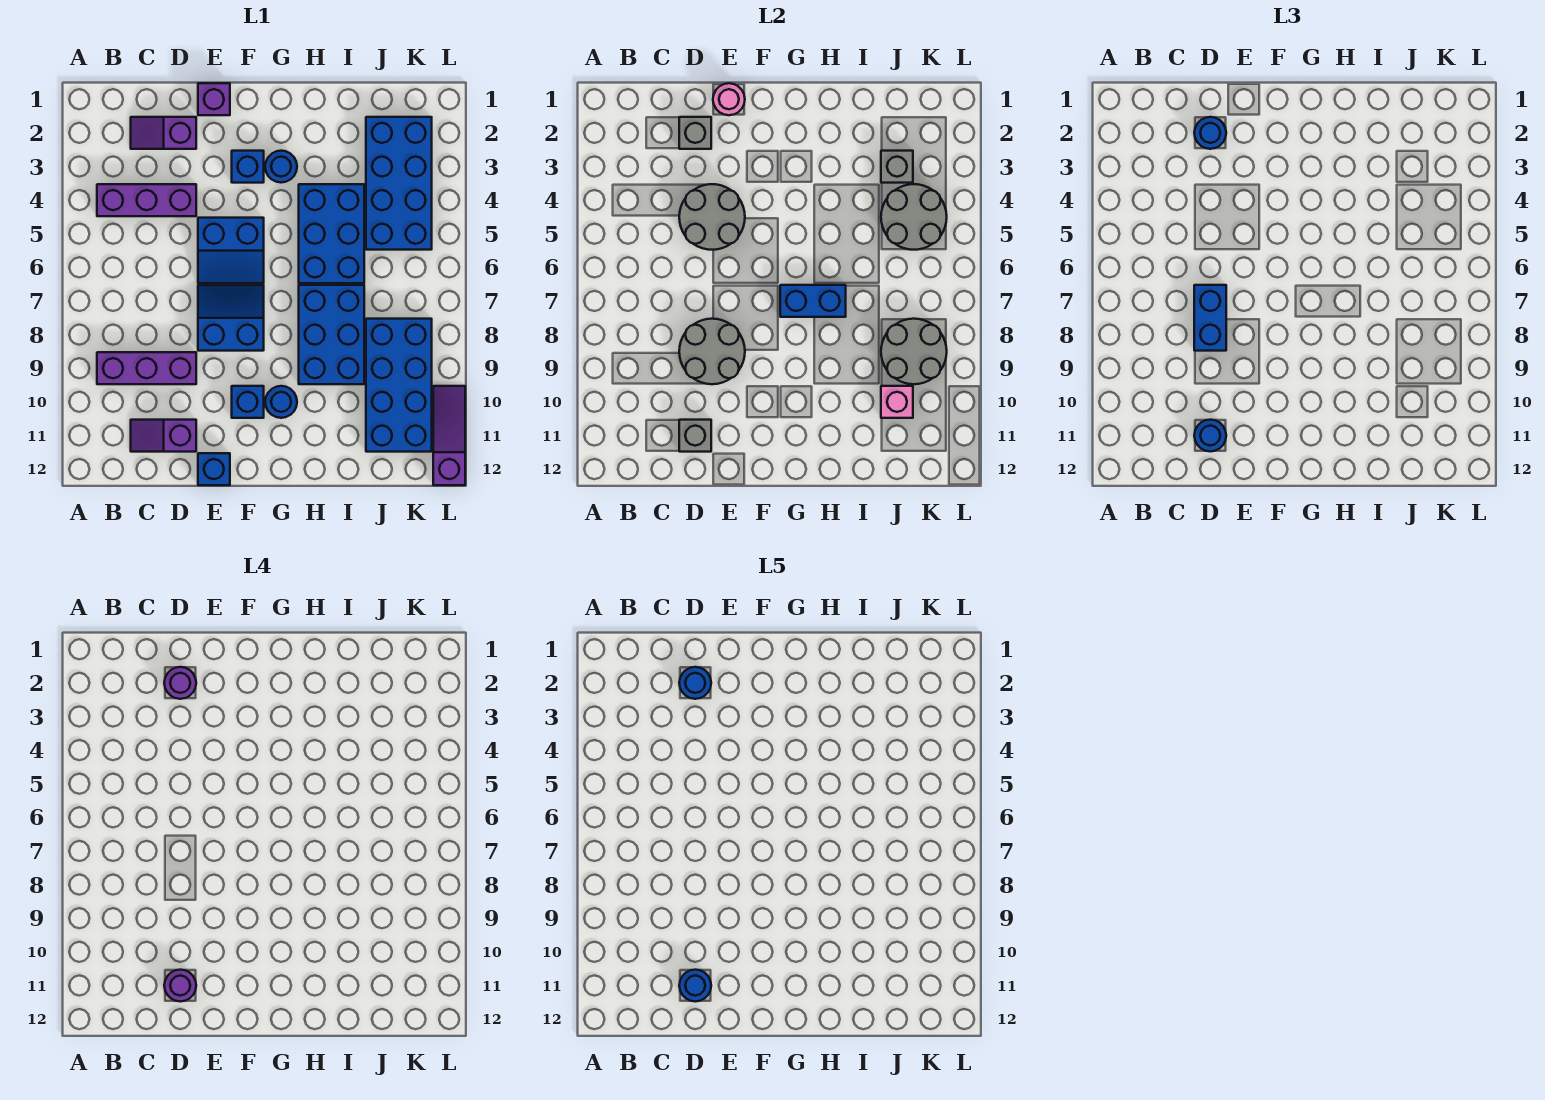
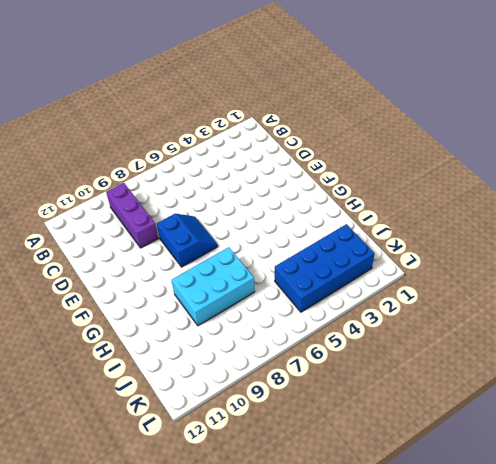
cyan brick H7:I9 level 1 -> blue brick H7:I9 level 1
none -> purple brick B4:D4 level 1
none -> purple slope C2:D2 level 1 top D
none -> purple slope C11:D11 level 1 top D
none -> purple brick E1 level 1

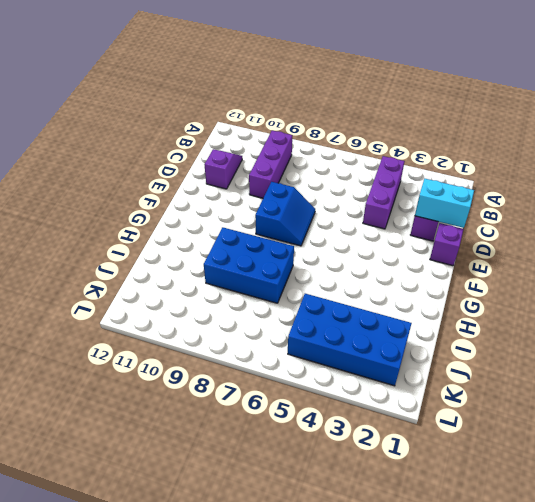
cyan brick D1:D2 level 2 -> grey brick D2 level 2
none -> blue slope E5:F6 level 1 top 5
none -> blue brick E12 level 1
none -> blue brick F3 level 1
none -> blue brick F10 level 1

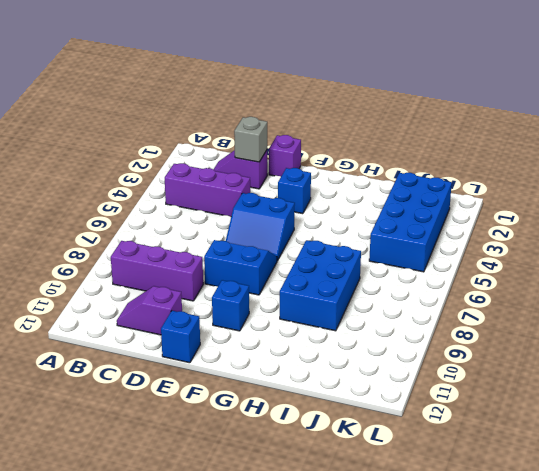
none -> blue round brick G3 level 1
none -> blue round brick G10 level 1
none -> blue brick H4:I6 level 1
none -> blue brick J8:K11 level 1

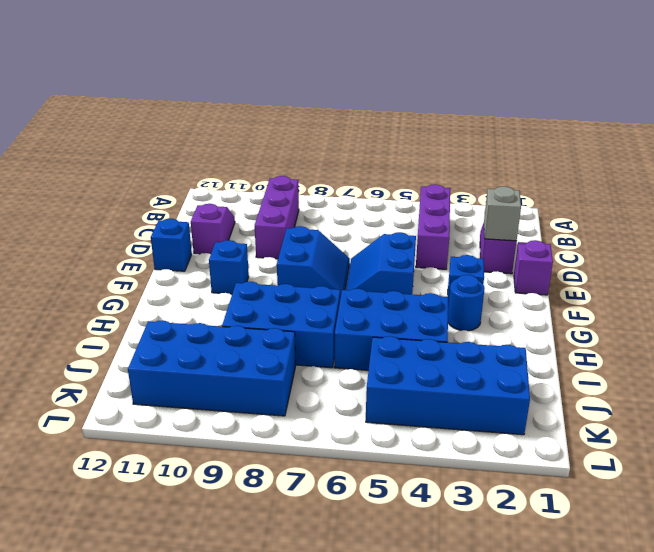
none -> blue round brick G10 level 1
none -> purple slope L10:L12 level 1 top 12
none -> grey round brick D4:E5 level 2
none -> grey round brick D8:E9 level 2

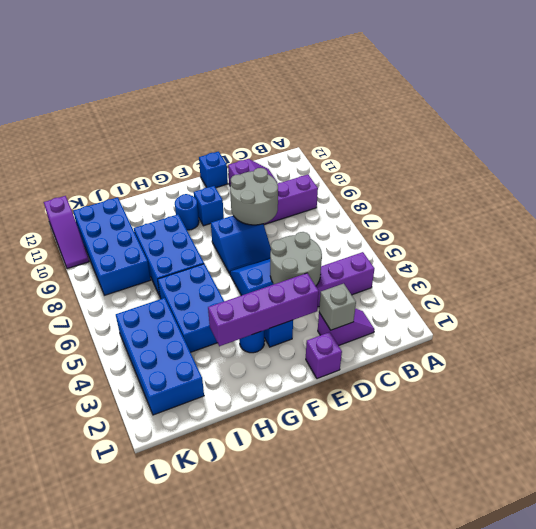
purple brick E3:H3 level 2 -> none
none -> grey brick D11 level 2
none -> pink round brick E1 level 2
none -> blue brick G7:H7 level 2
none -> grey brick J3 level 2

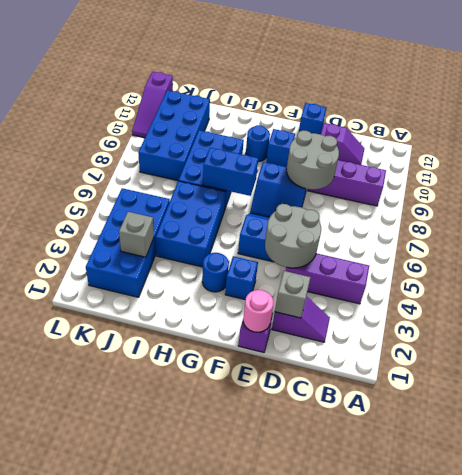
none -> grey brick D11 level 2
none -> grey round brick J4:K5 level 2
none -> grey round brick J8:K9 level 2
none -> pink brick J10 level 2

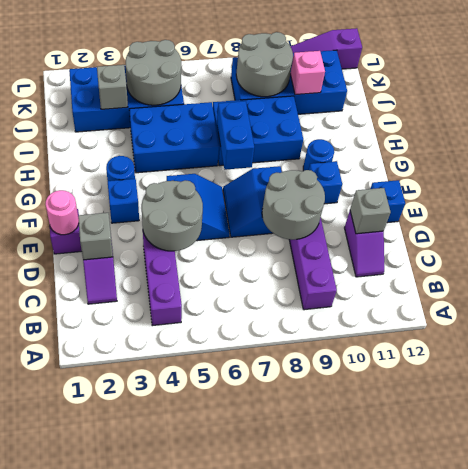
none -> blue round brick D2 level 3
none -> blue brick D7:D8 level 3
none -> blue round brick D11 level 3
none -> purple round brick D2 level 4

